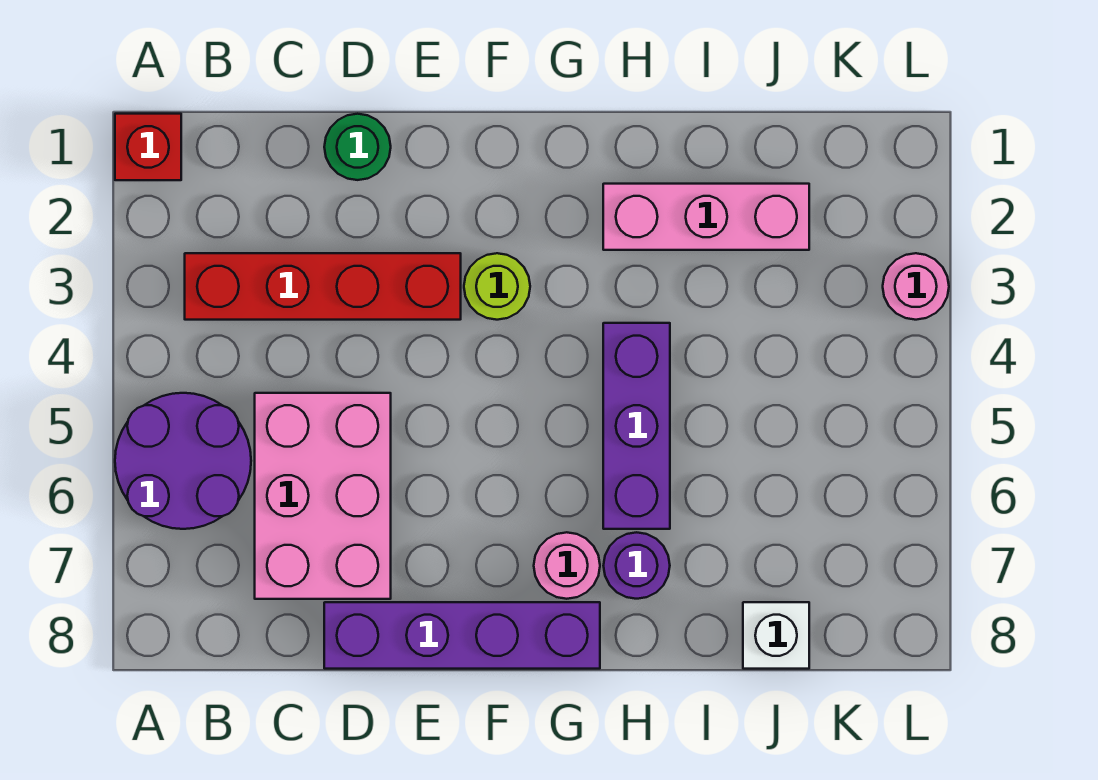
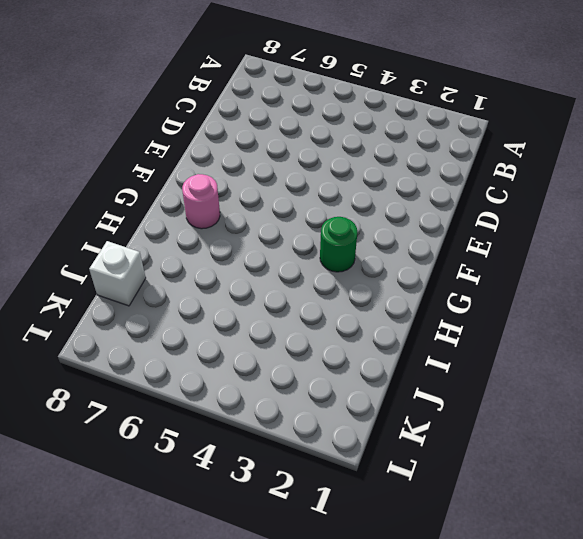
green round brick G3 level 1 -> green round brick D1 level 1
none -> red brick A1 level 1
none -> purple round brick A5:B6 level 1
none -> red brick B3:E3 level 1

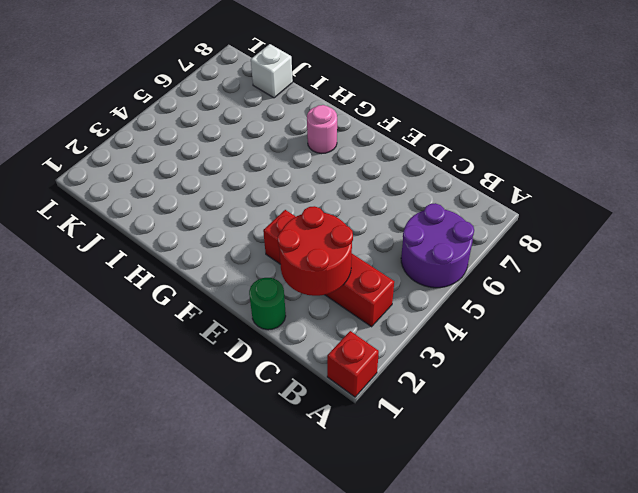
red round brick C2:D3 level 2 -> none
none -> pink brick C5:D7 level 1
none -> purple brick D8:G8 level 1
none -> lime round brick F3 level 1

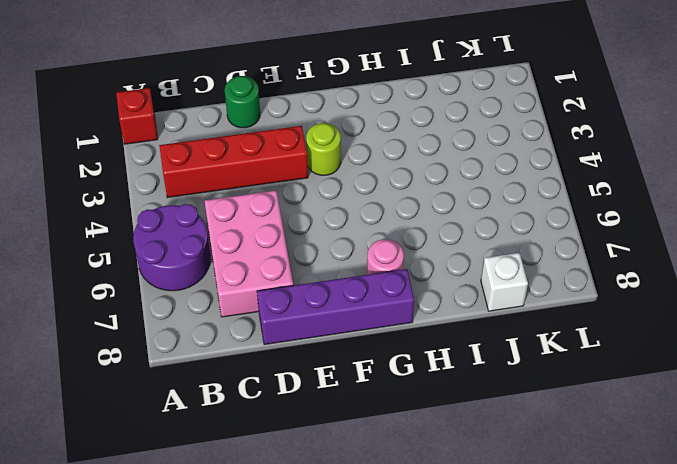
none -> pink brick H2:J2 level 1
none -> purple brick H4:H6 level 1
none -> purple round brick H7 level 1

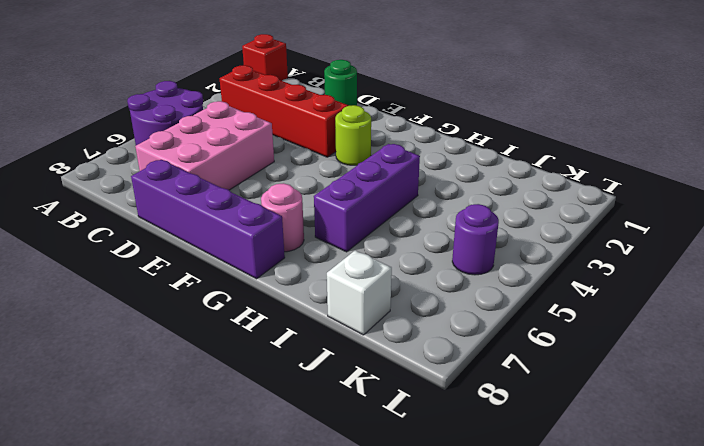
purple round brick K5 level 1 -> purple round brick H7 level 1
none -> pink brick H2:J2 level 1
none -> pink round brick L3 level 1

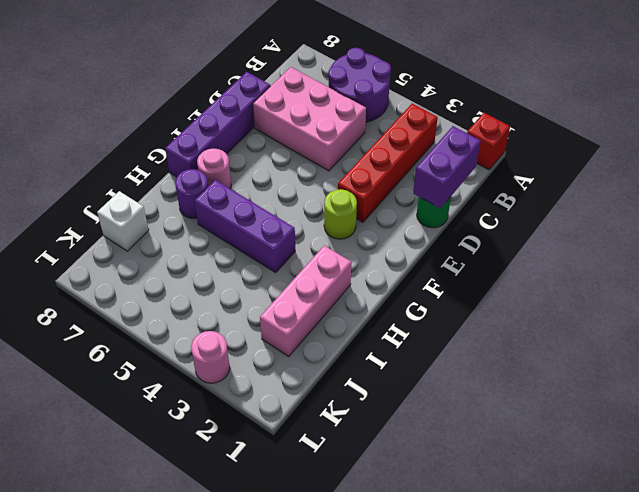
purple brick C1:D1 level 2 -> none

